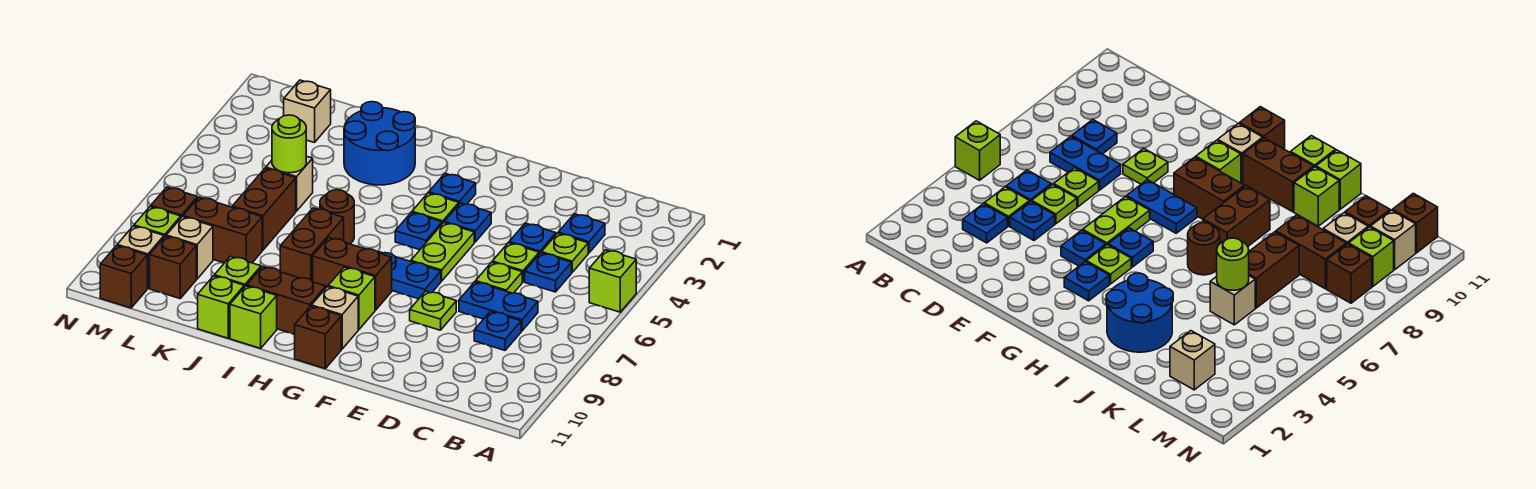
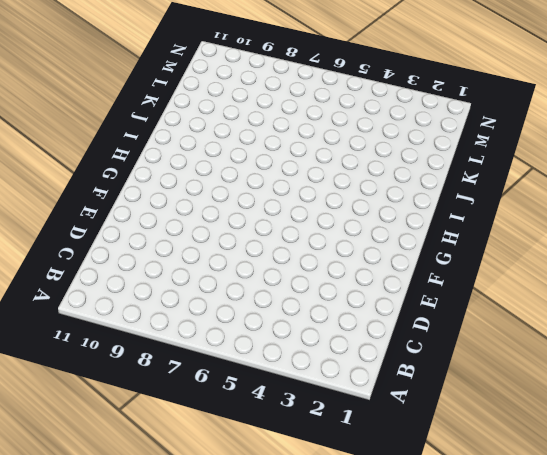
none -> lime brick A5 level 1
none -> blue plate C3 level 1
none -> lime plate C4 level 1
none -> blue plate C5 level 1

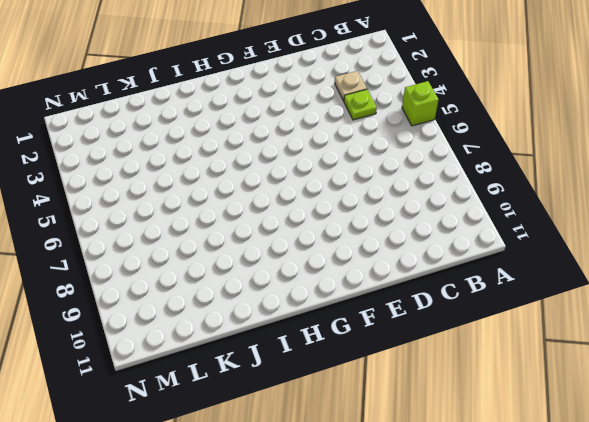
tan plate C3 level 1 -> blue plate C3 level 1
none -> blue plate C5 level 1
none -> blue plate C7:D7 level 1
none -> blue plate C8 level 1
none -> blue plate D4 level 1

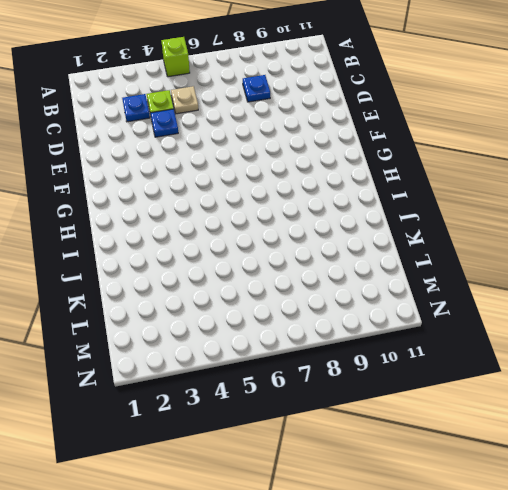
tan plate C5 level 1 -> blue plate C5 level 1
none -> blue plate C7:D7 level 1
none -> lime plate D5 level 1
none -> lime plate D6 level 1
none -> lime plate E8 level 1

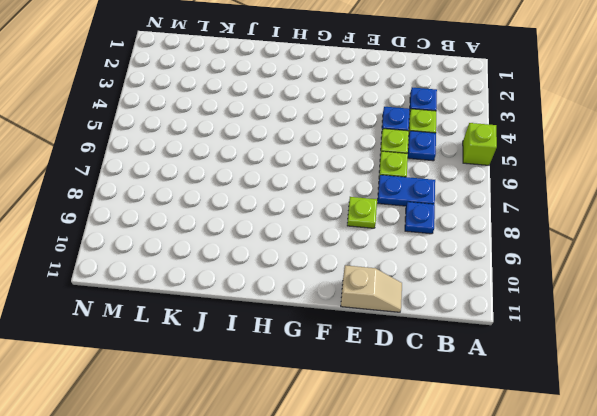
tan slope D11:E11 level 1 top E -> none
none -> blue plate F4 level 1
none -> lime plate F5:F6 level 1
none -> blue plate F7:G7 level 1
none -> blue plate G3 level 1

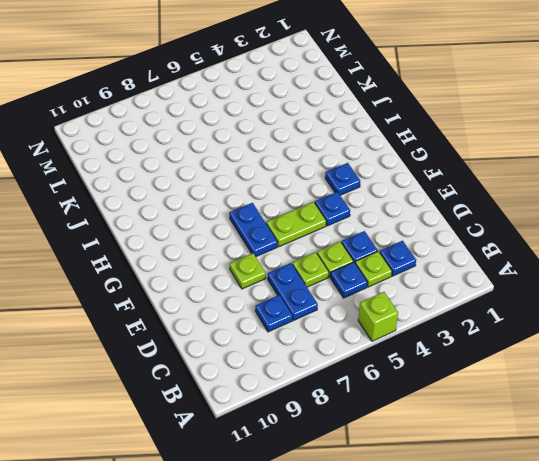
none -> lime plate G4 level 1
none -> blue plate G5 level 1
none -> brown brick G8:H8 level 1
none -> lime brick G9 level 1

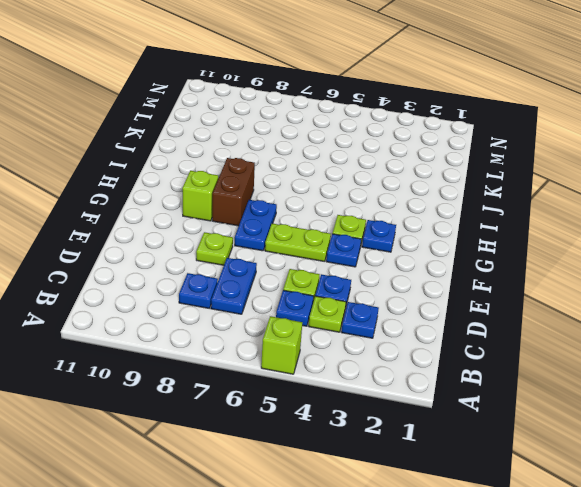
none -> lime plate D6 level 1
none -> blue plate G5 level 1
none -> tan brick G10 level 1
none -> brown brick G11 level 1

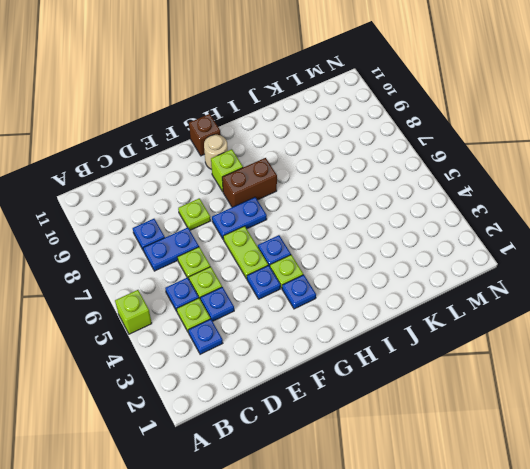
tan round brick G10 level 1 -> tan brick G10 level 1
none -> brown brick H10:I10 level 1
none -> blue round brick I2:J3 level 1
none -> brown round brick I6 level 1
none -> brown brick I7:I8 level 1

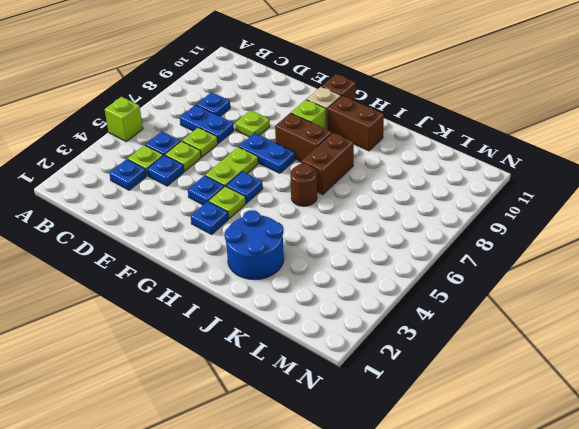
none -> lime brick I11 level 1
none -> lime brick J10 level 1
none -> lime brick J11 level 1
none -> tan brick K5 level 1

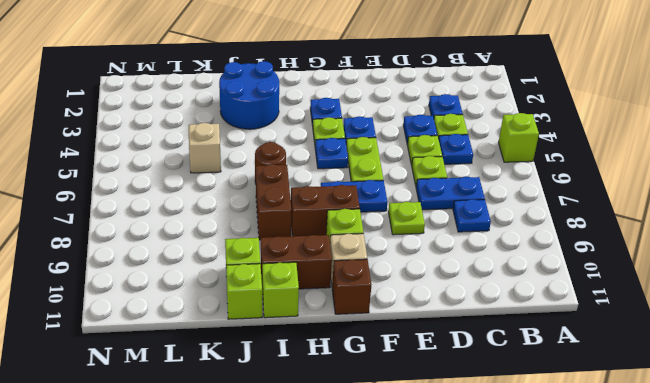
none -> brown brick K6:K7 level 1
none -> brown brick K8:L8 level 1
none -> tan brick L2 level 1
none -> tan brick L9 level 1

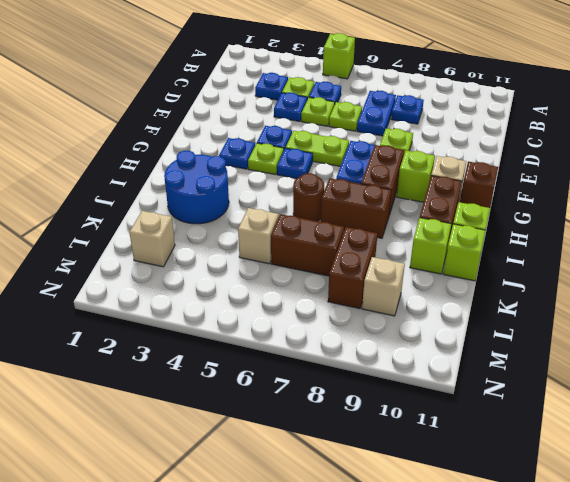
none -> brown brick L10 level 1
none -> brown brick M8 level 1
none -> lime brick M9 level 1
none -> tan brick M10 level 1

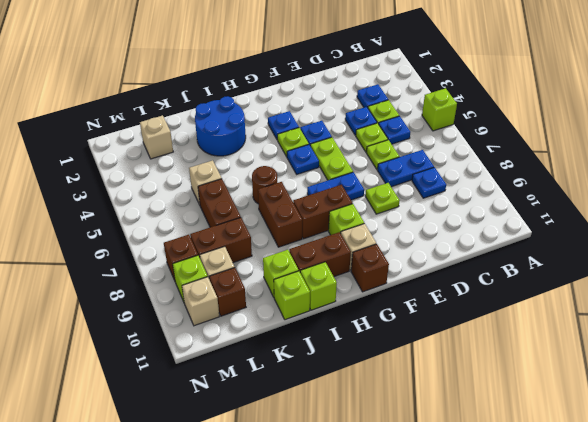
none -> brown brick M11 level 1
none -> lime round brick K5 level 2

